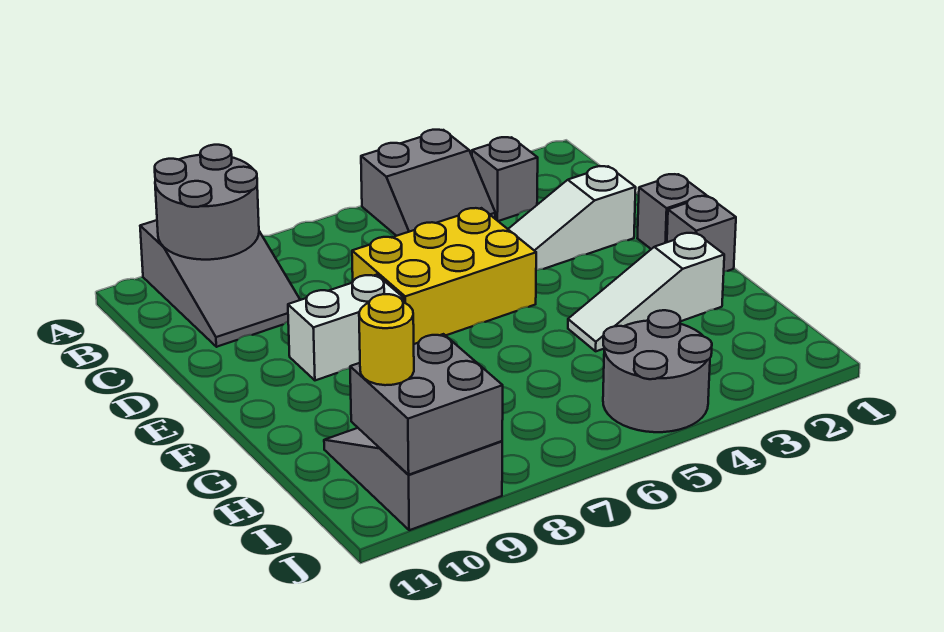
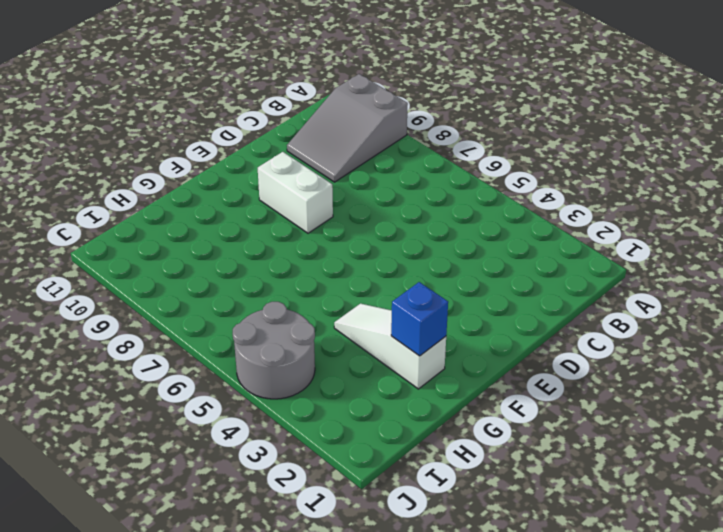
blue brick G2 level 2 -> none
none -> grey slope A4:B5 level 1 top A
none -> grey brick B3 level 1
none -> white slope D2:D4 level 1 top 2

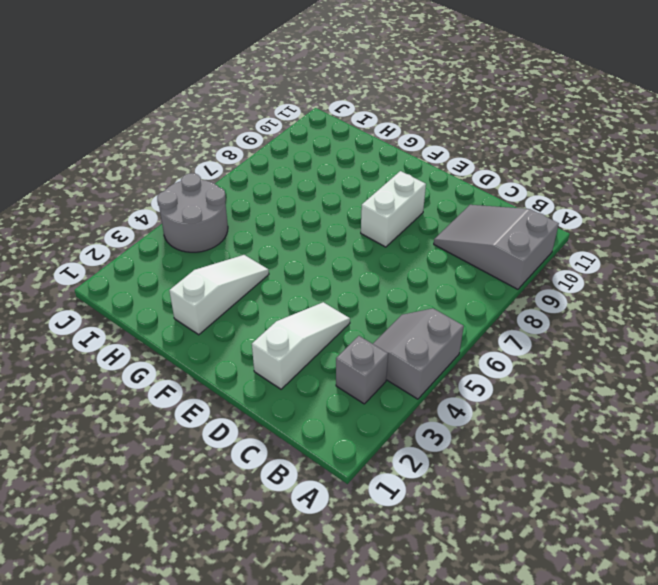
none -> yellow brick D5:E7 level 1
none -> grey brick E1 level 1
none -> grey brick F1 level 1

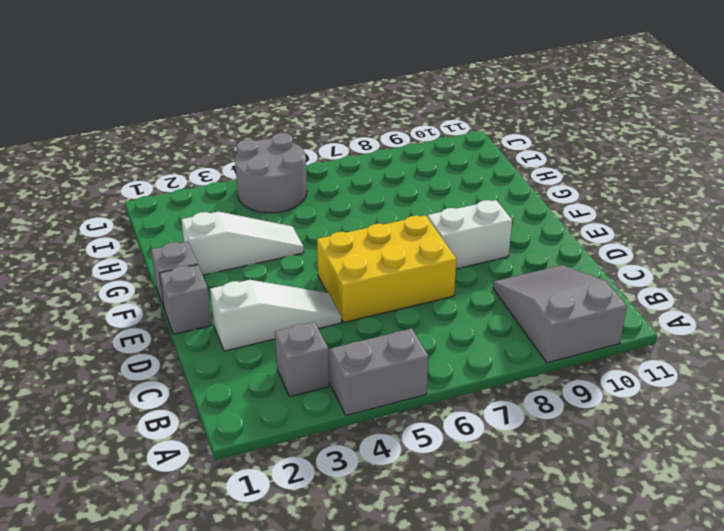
none -> grey slope H9:J10 level 1 top J
none -> grey round brick A9:B10 level 2
none -> grey brick I9:J10 level 2

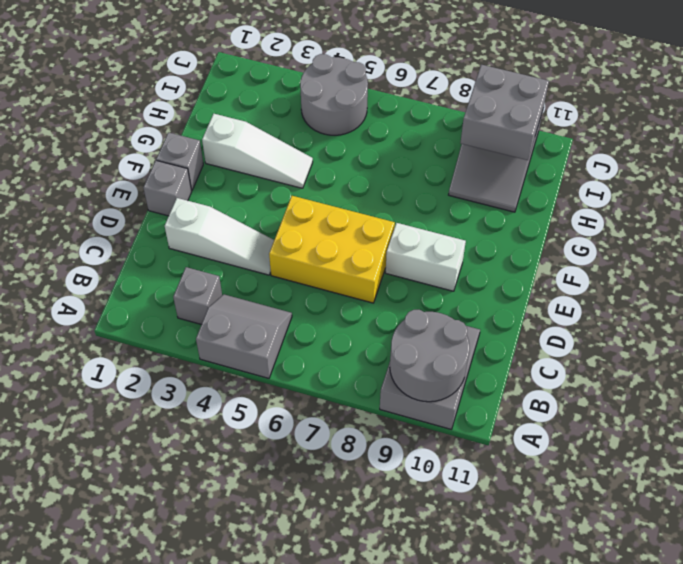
none -> yellow round brick I10 level 3

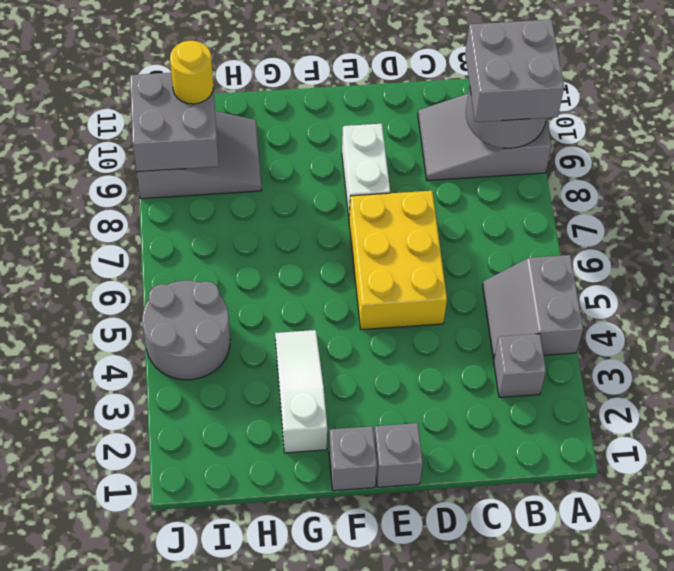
grey brick A9:B10 level 3 -> none
none -> white slope D2:D4 level 1 top 2

